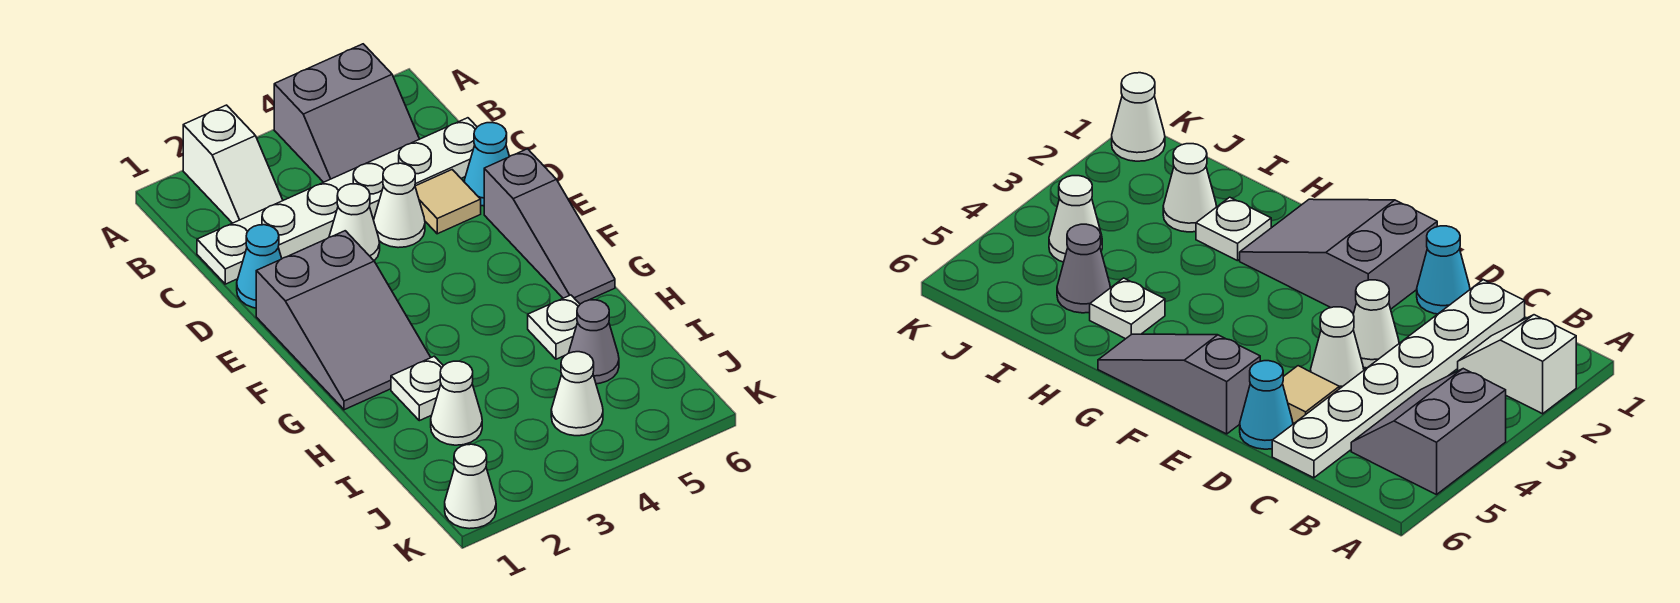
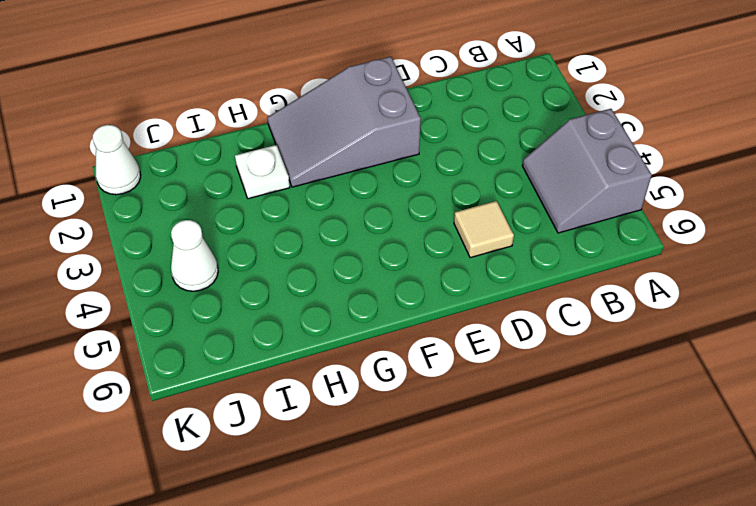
none -> white slope A2:B2 level 1 top A
none -> white plate C1:C6 level 1
none -> cyan cone D1 level 1

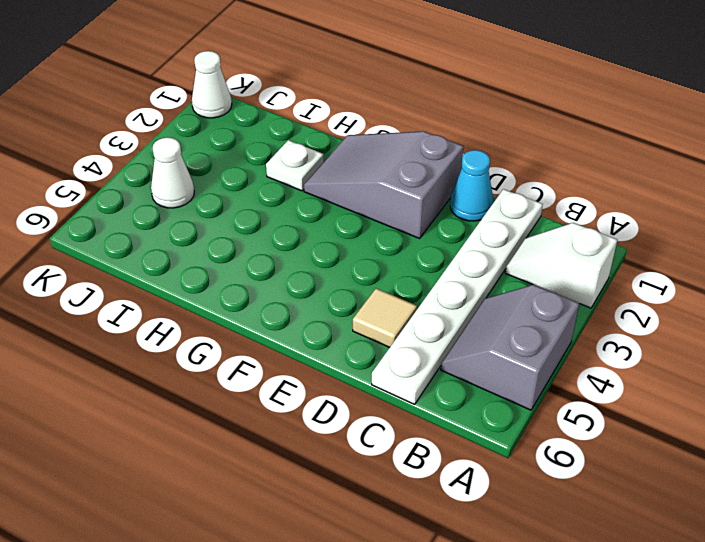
none -> white cone D3 level 1
none -> white cone D4 level 1
none -> cyan cone D6 level 1

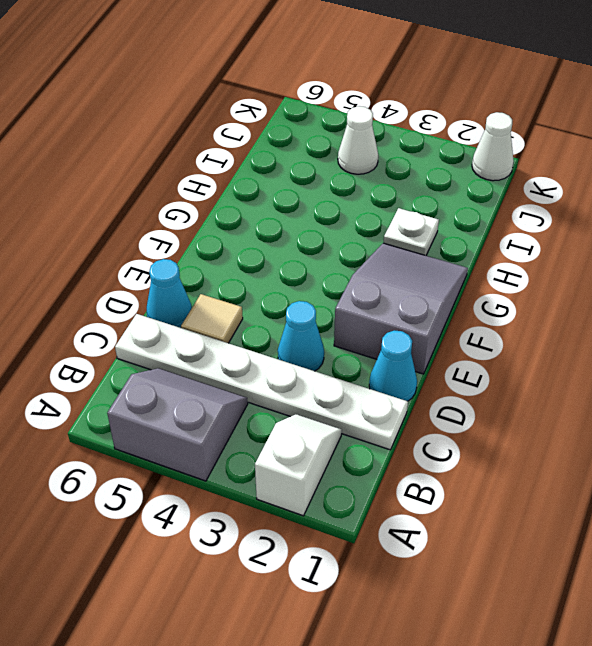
cyan cone D3 level 1 -> white cone D3 level 1
none -> white cone D4 level 1
none -> grey slope E6:G6 level 1 top E
none -> white plate H5 level 1

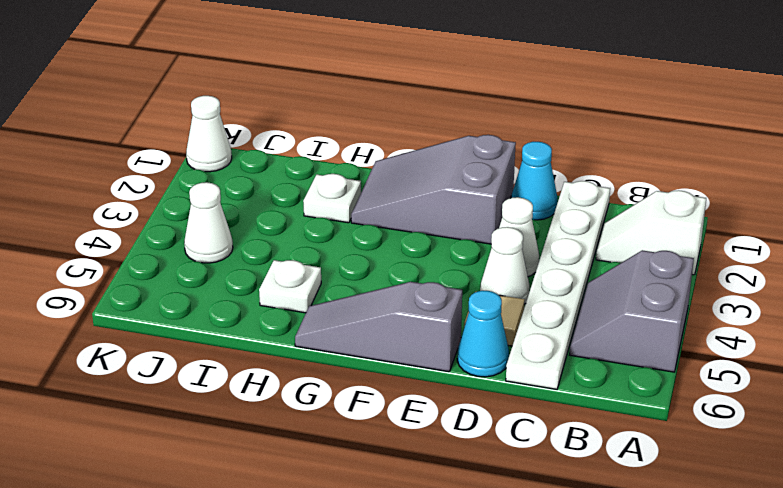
none -> white cone I2 level 1
none -> grey cone I5 level 1

